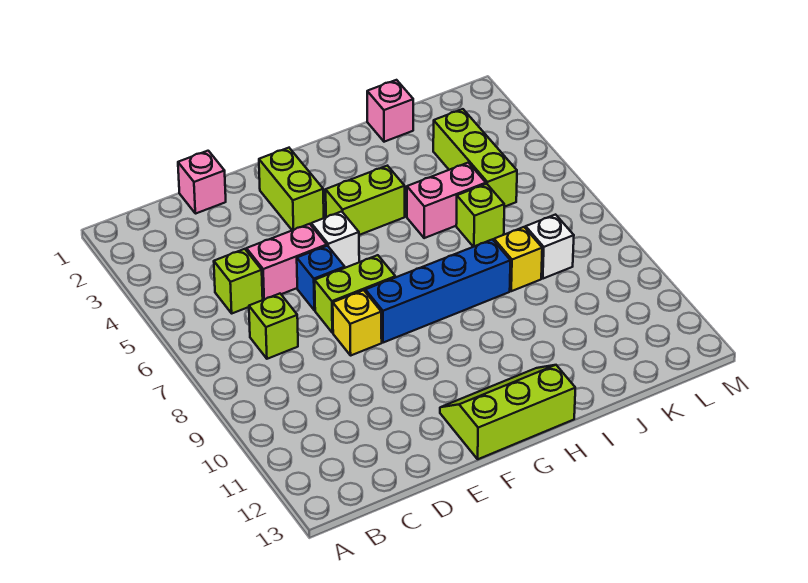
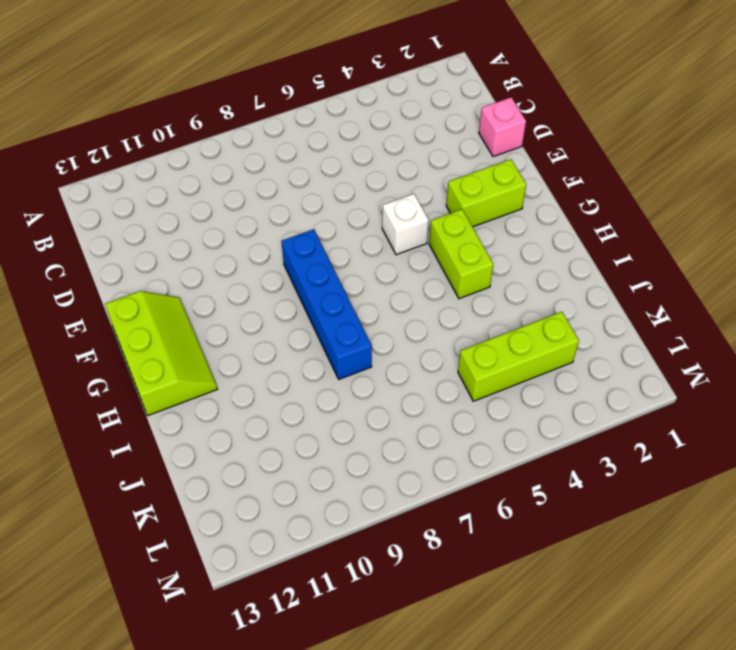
none -> lime brick C5 level 1
none -> lime brick C7 level 1
none -> pink brick D5:E5 level 1

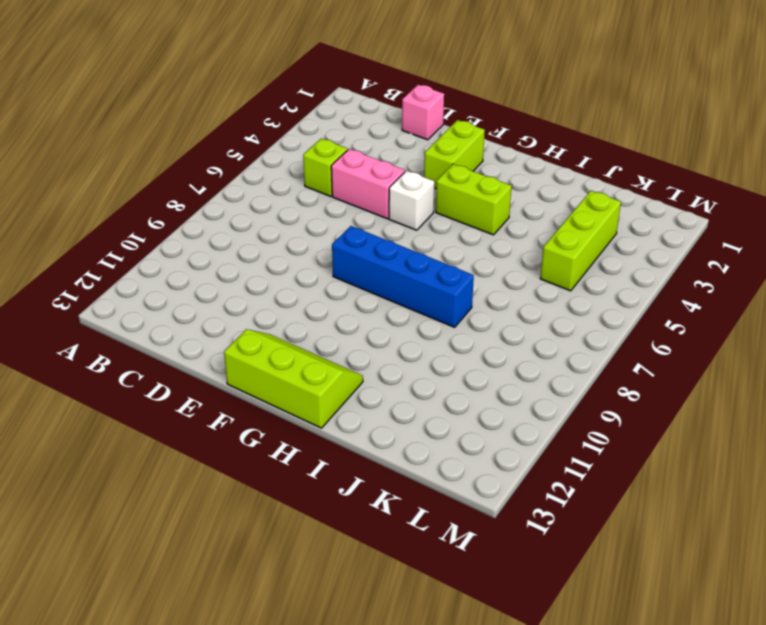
none -> lime brick C7 level 1
none -> blue brick E6 level 1
none -> lime brick E7:F7 level 1

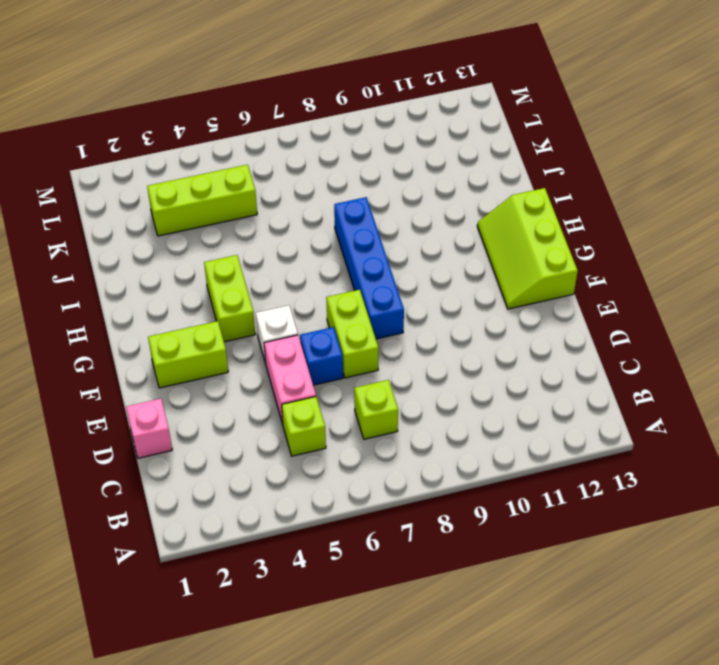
none -> yellow brick E8 level 1
none -> pink brick I5:J5 level 1
none -> pink brick J1 level 1

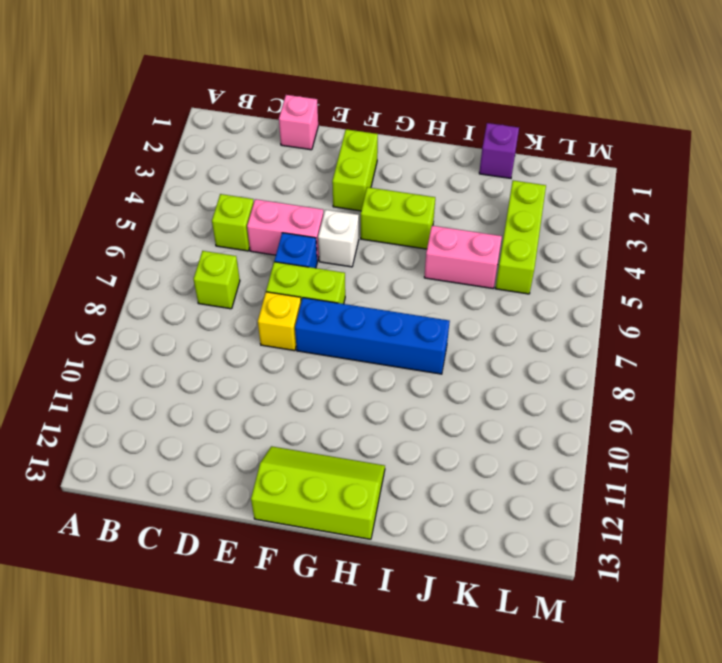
purple brick J1 level 1 -> pink brick J1 level 1
none -> lime brick J6 level 1
none -> yellow brick J8 level 1
none -> white brick K8 level 1

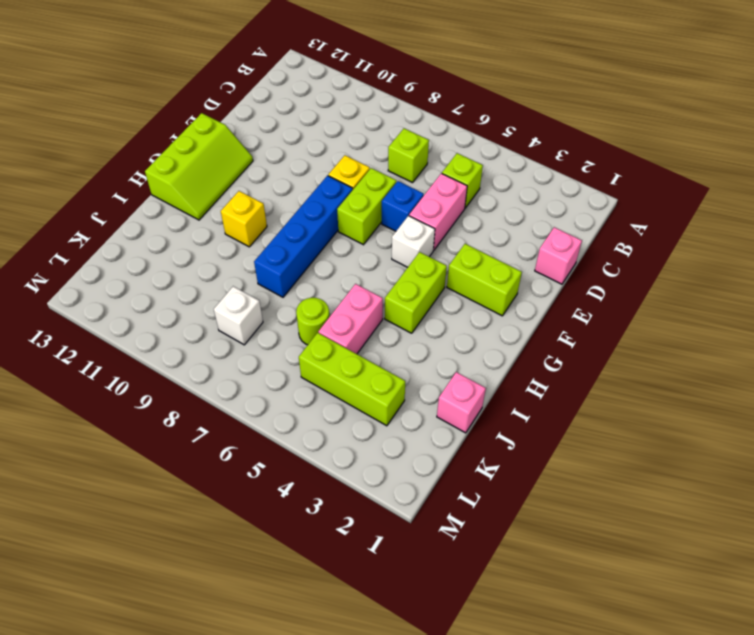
yellow brick H10 level 1 -> yellow brick J8 level 1
lime round brick J6 level 1 -> lime brick J6 level 1

